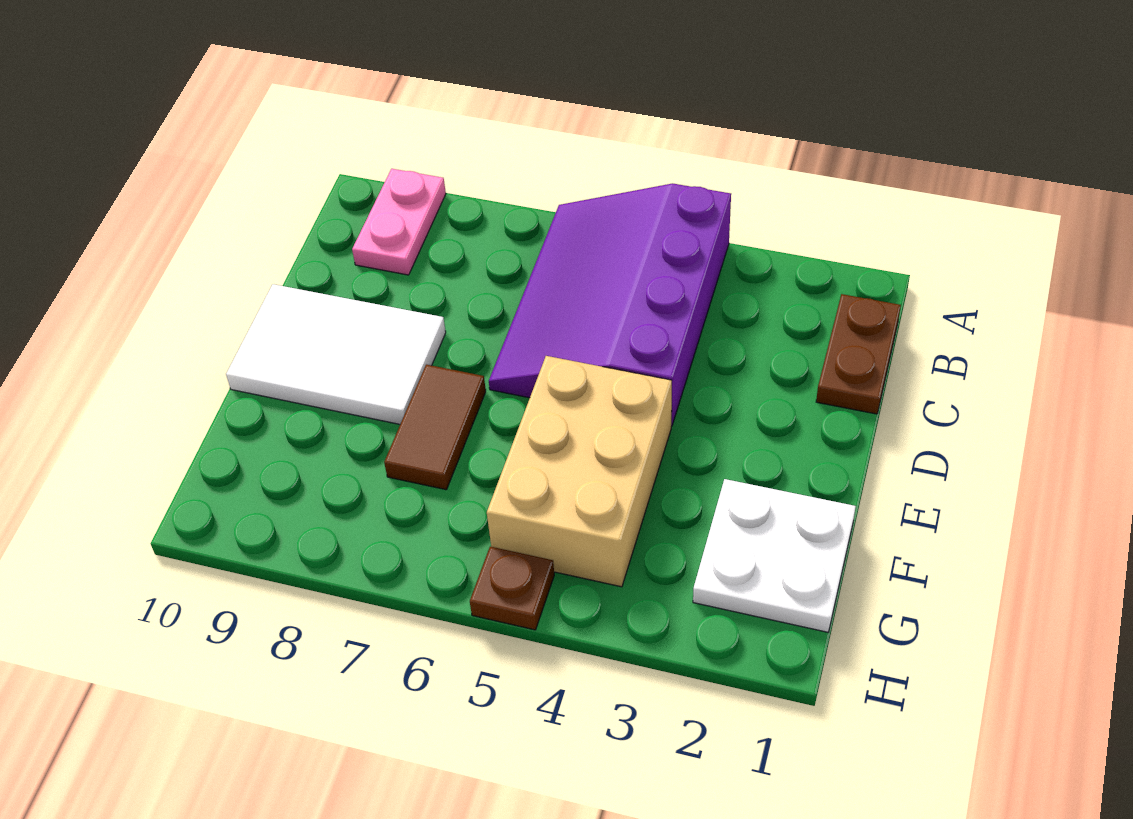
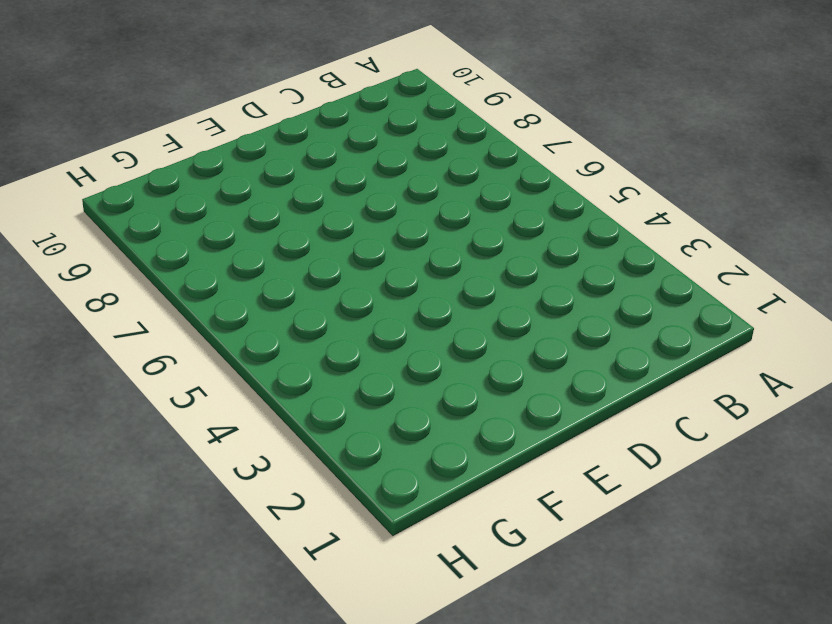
none -> purple slope A4:D6 level 1 top 4
none -> pink plate A9:B9 level 1

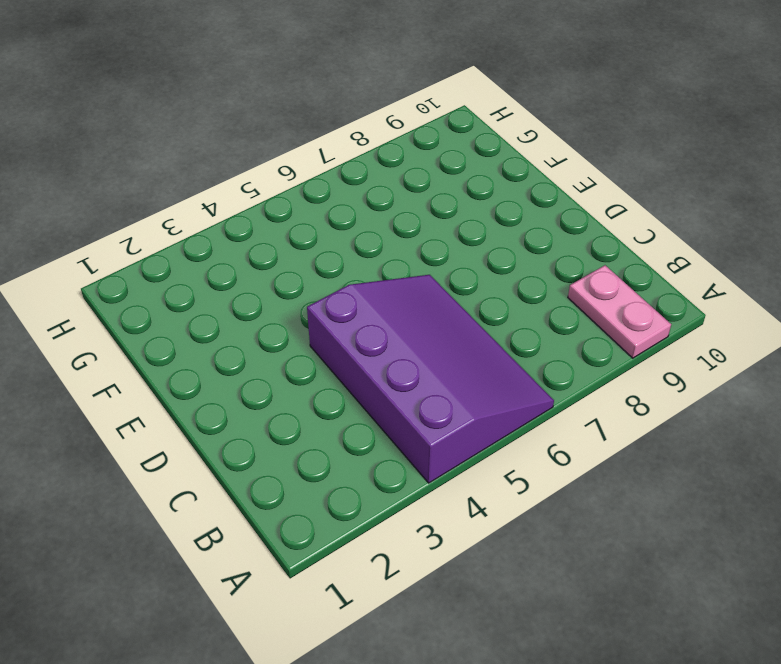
none -> brown plate B1:C1 level 1
none -> white tile D8:E10 level 1

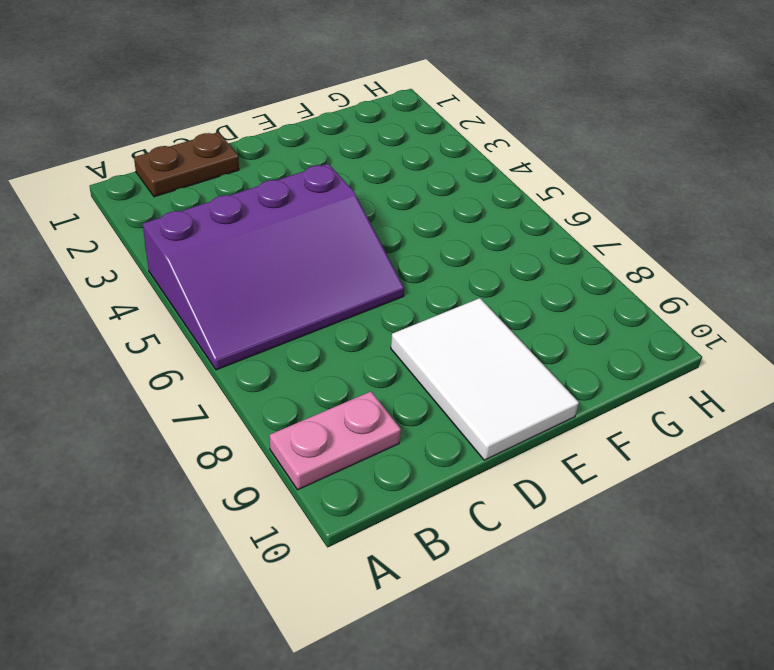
none -> tan brick E4:G5 level 1
none -> brown tile E7:F7 level 1

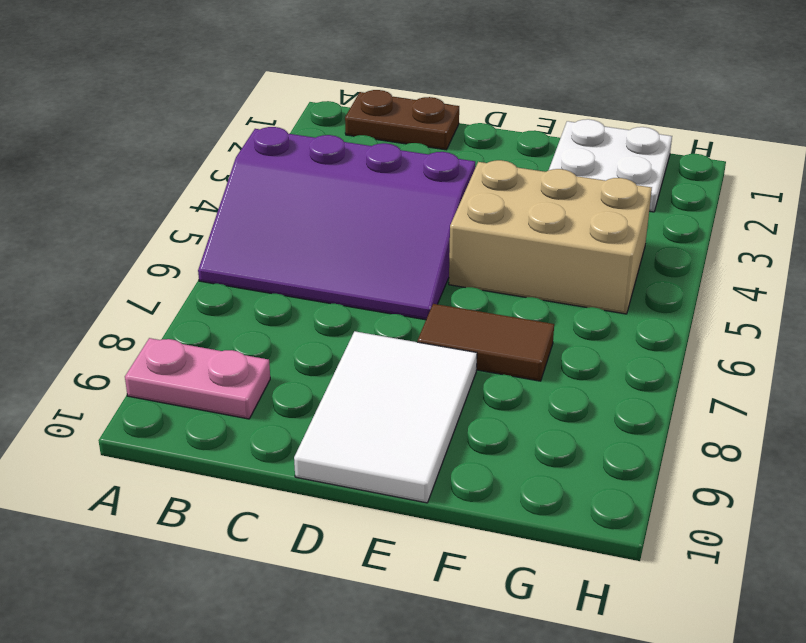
none -> brown plate H5 level 1

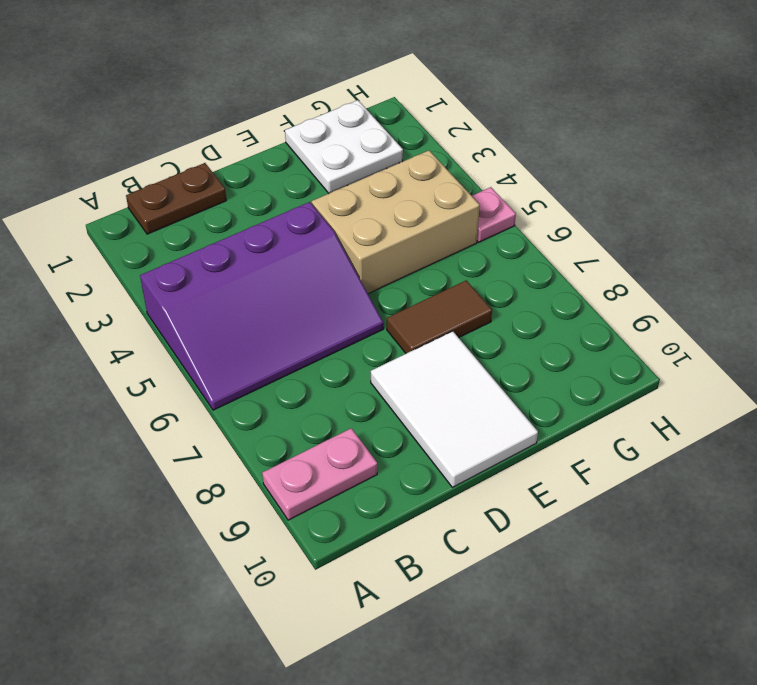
pink plate H5 level 1 -> brown plate H5 level 1

